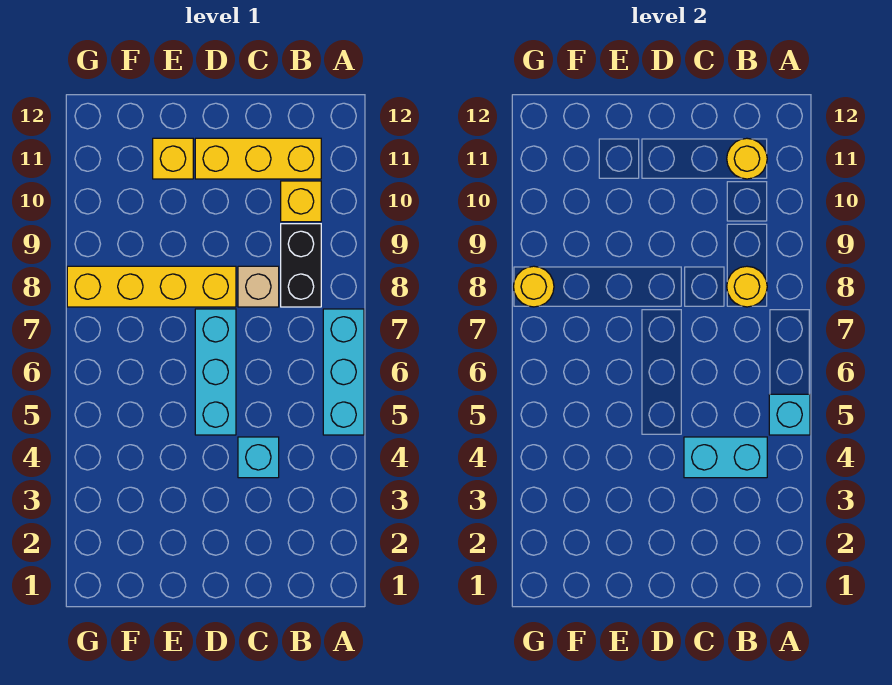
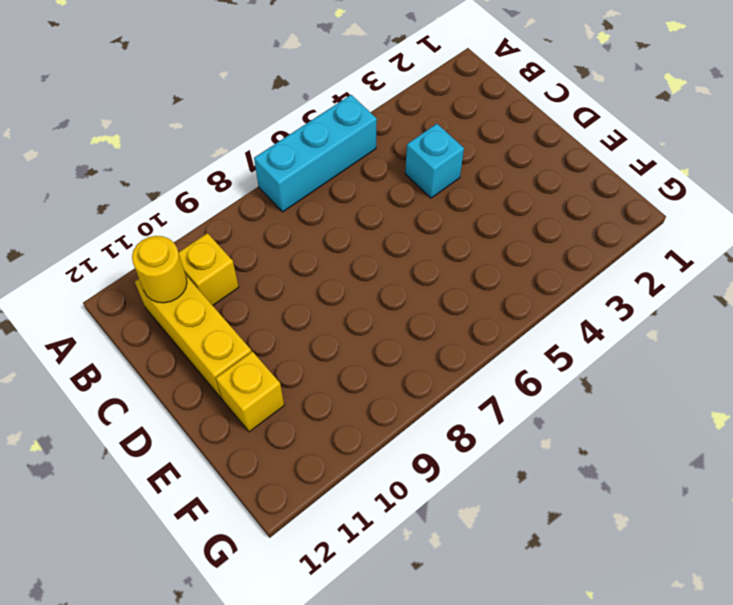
none -> black brick B8:B9 level 1
none -> tan brick C8 level 1
none -> cyan brick D5:D7 level 1

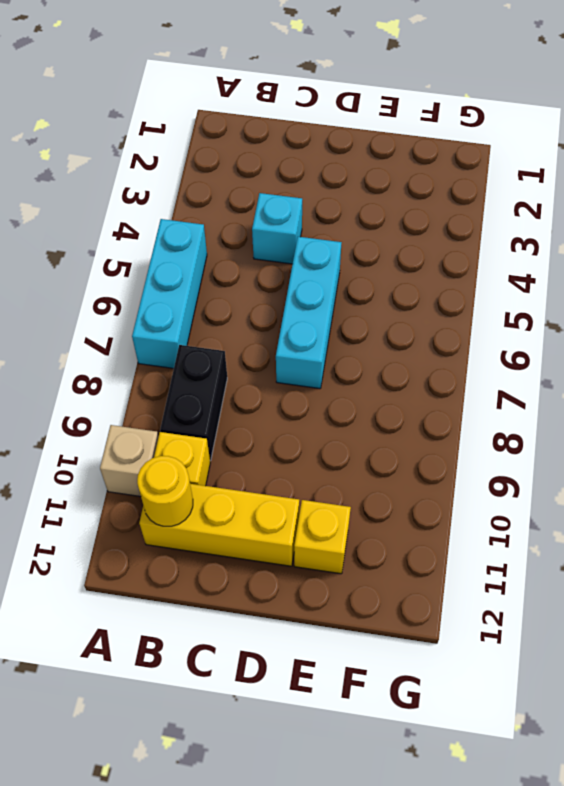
tan brick A10 level 1 -> tan brick C8 level 1
none -> yellow brick D8:G8 level 1
none -> cyan brick A5 level 2
none -> cyan brick B4:C4 level 2

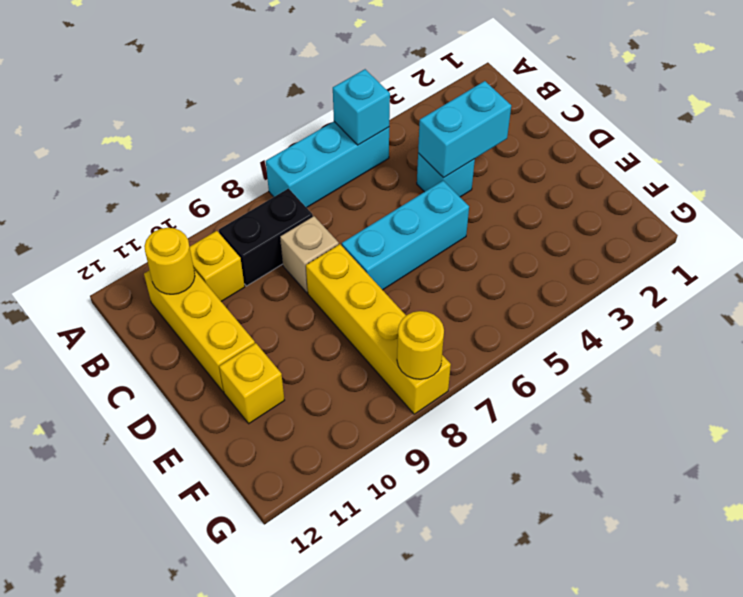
cyan brick C3:C4 level 2 -> cyan brick B4:C4 level 2
none -> yellow round brick B8 level 2

